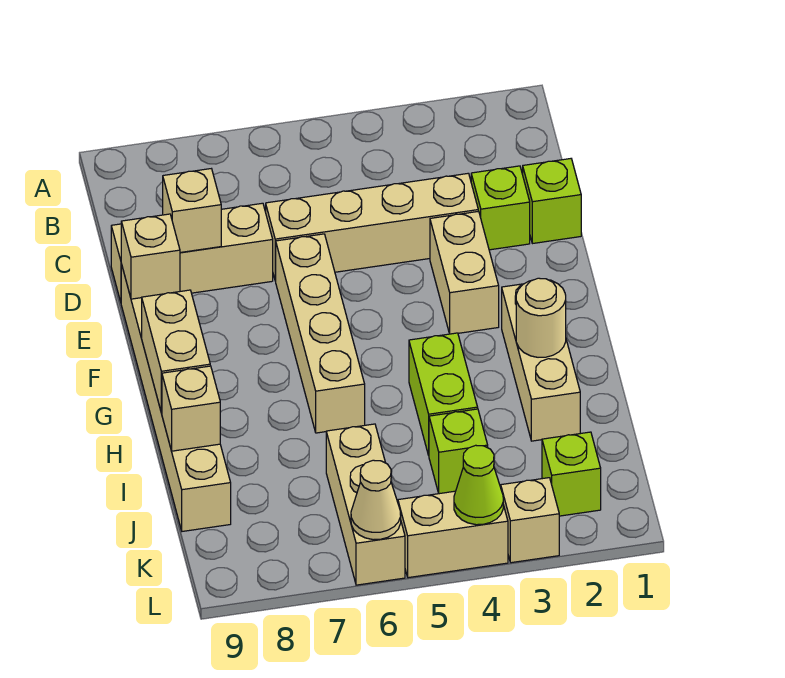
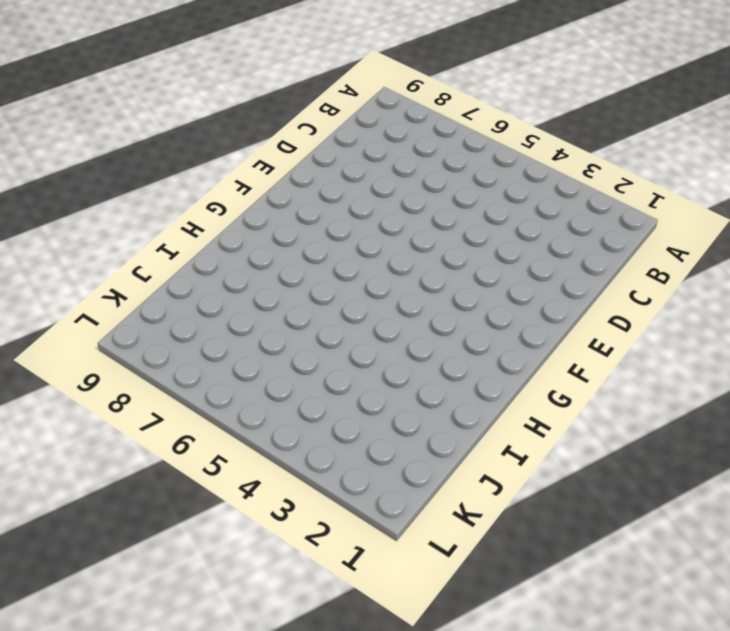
none -> lime brick D1 level 1
none -> lime brick D2 level 1
none -> tan brick D3:D6 level 1

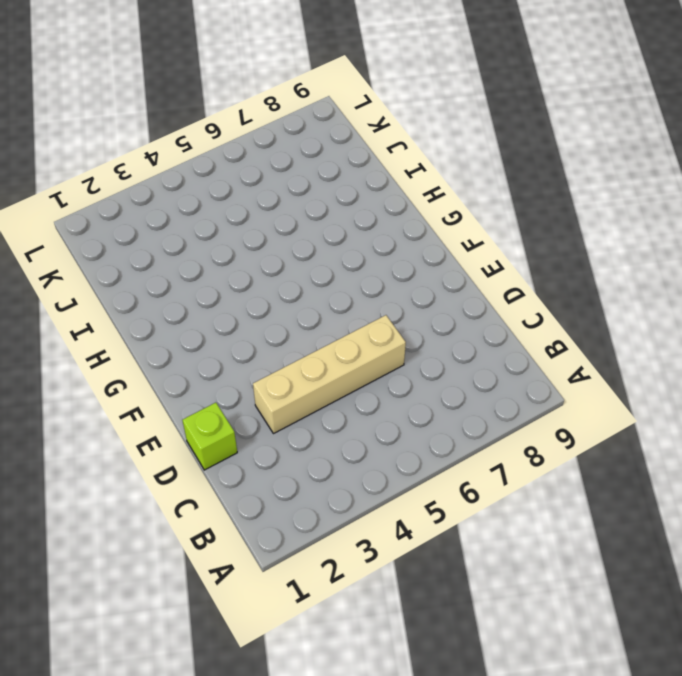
none -> lime brick D2 level 1
none -> tan brick D7:D9 level 1
none -> tan brick E3:F3 level 1

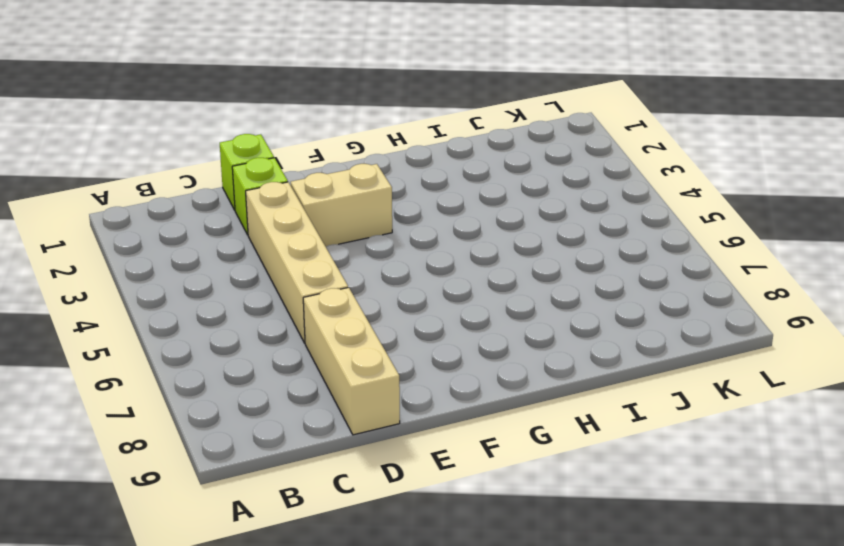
none -> tan brick E6:H6 level 1
none -> tan brick E9:J9 level 1
none -> tan brick G2:I2 level 1

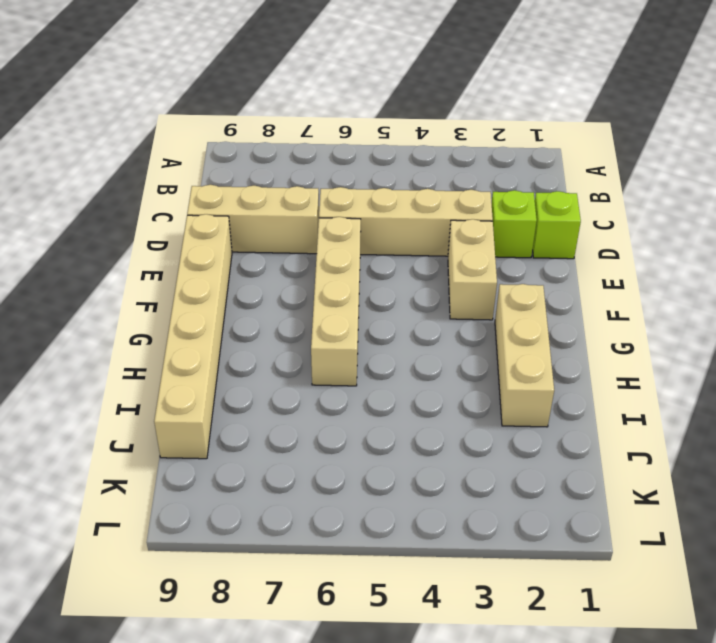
none -> lime brick H4:I4 level 1
none -> lime brick J4 level 1
none -> tan brick J6:L6 level 1

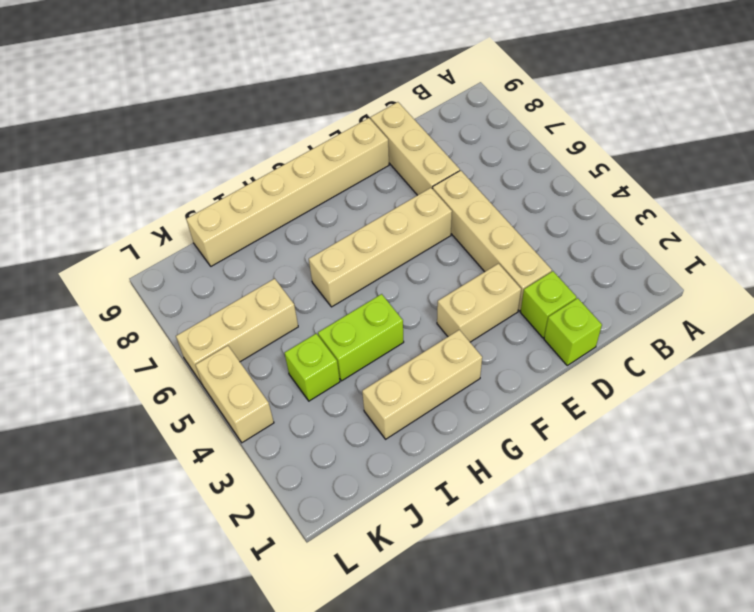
none -> lime brick K2 level 1
none -> tan brick L3 level 1
none -> tan brick D8 level 2

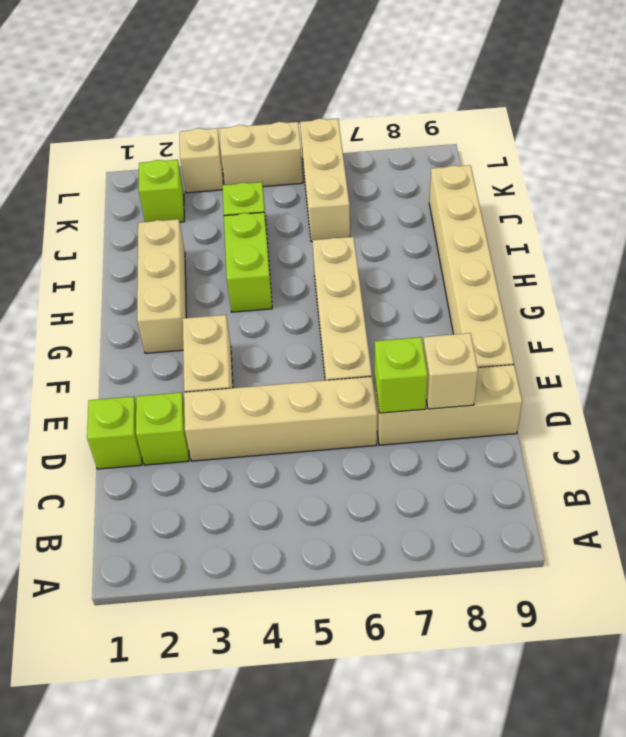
lime brick D7 level 2 -> none
none -> tan brick E9 level 2
none -> tan brick G9:H9 level 2
none -> tan round brick H2 level 2

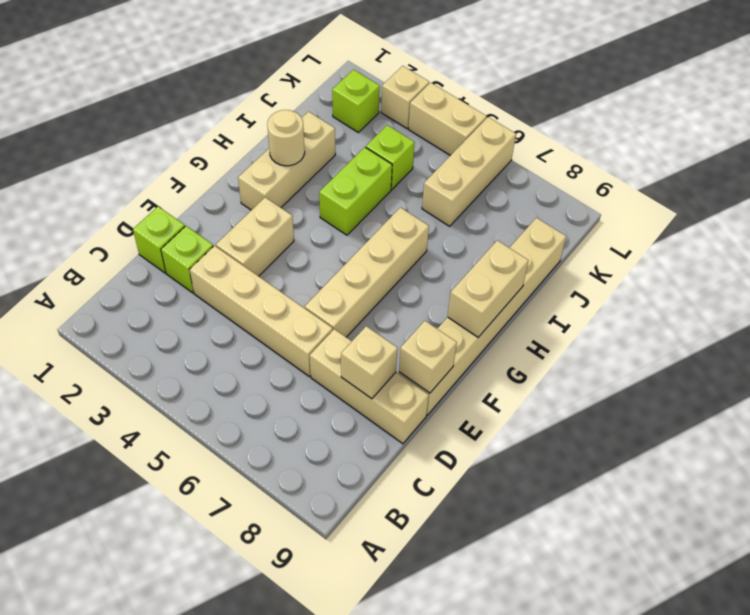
none -> tan brick I9 level 2
none -> lime cone L4 level 2
none -> tan cone L6 level 2

